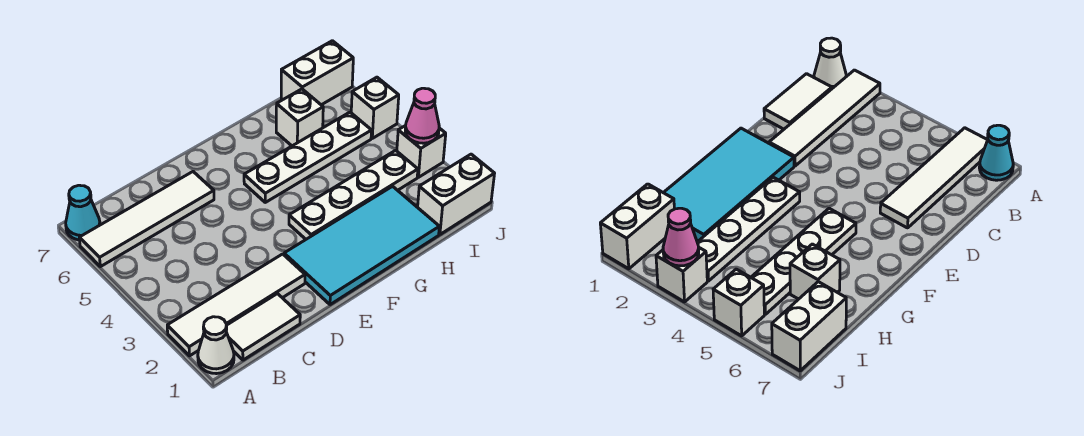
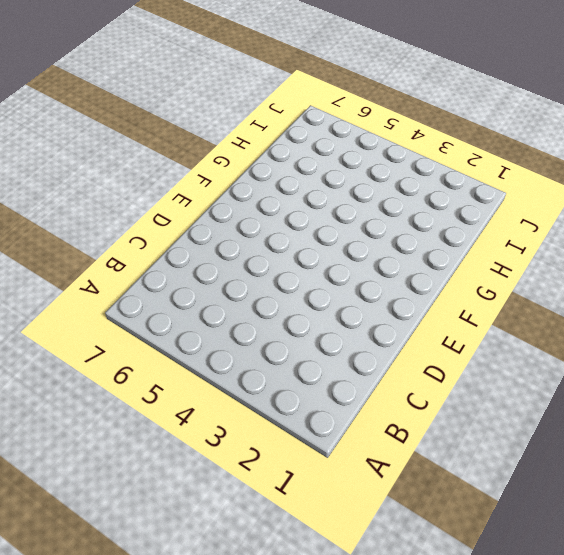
none -> white cone A1 level 1
none -> white tile A2:D2 level 1
none -> white tile A6:D6 level 1

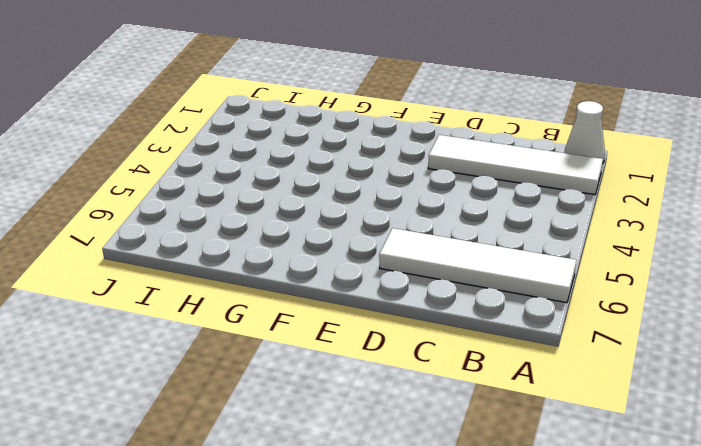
none -> cyan cone A7 level 1
none -> white tile B1:C1 level 1
none -> cyan tile E1:H2 level 1

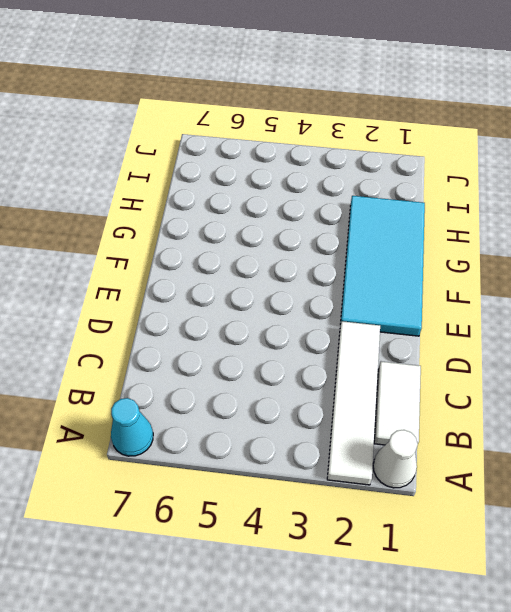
none -> white tile A6:D6 level 1
none -> white plate F3:I3 level 1
none -> white plate F5:I5 level 1

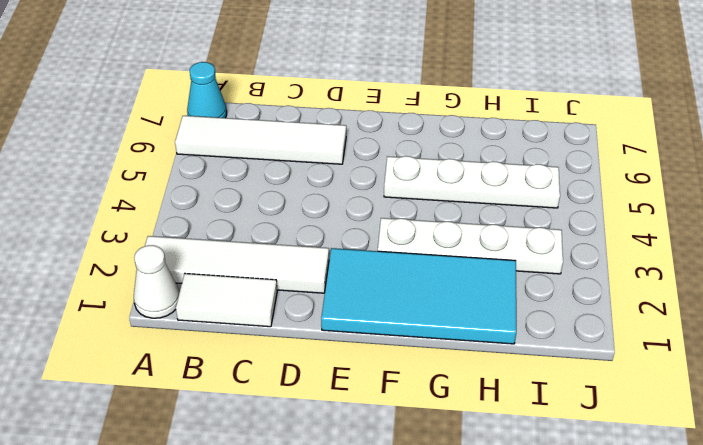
none -> white brick H6 level 1
none -> white brick I1:J1 level 1
none -> white brick I7:J7 level 1

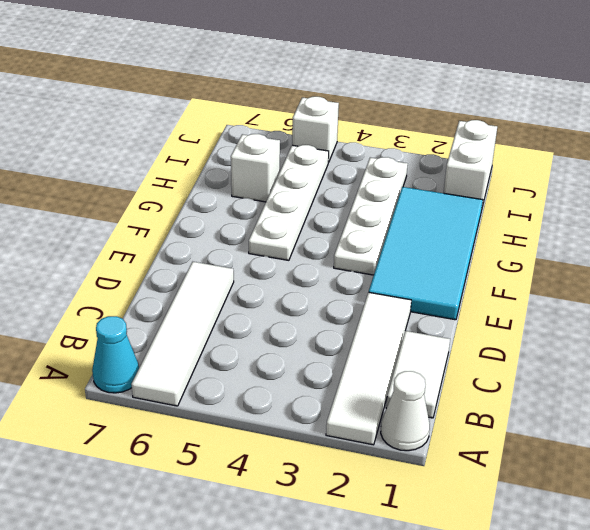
none -> white brick I7:J7 level 1
none -> white brick J3 level 1
none -> pink cone J3 level 2

